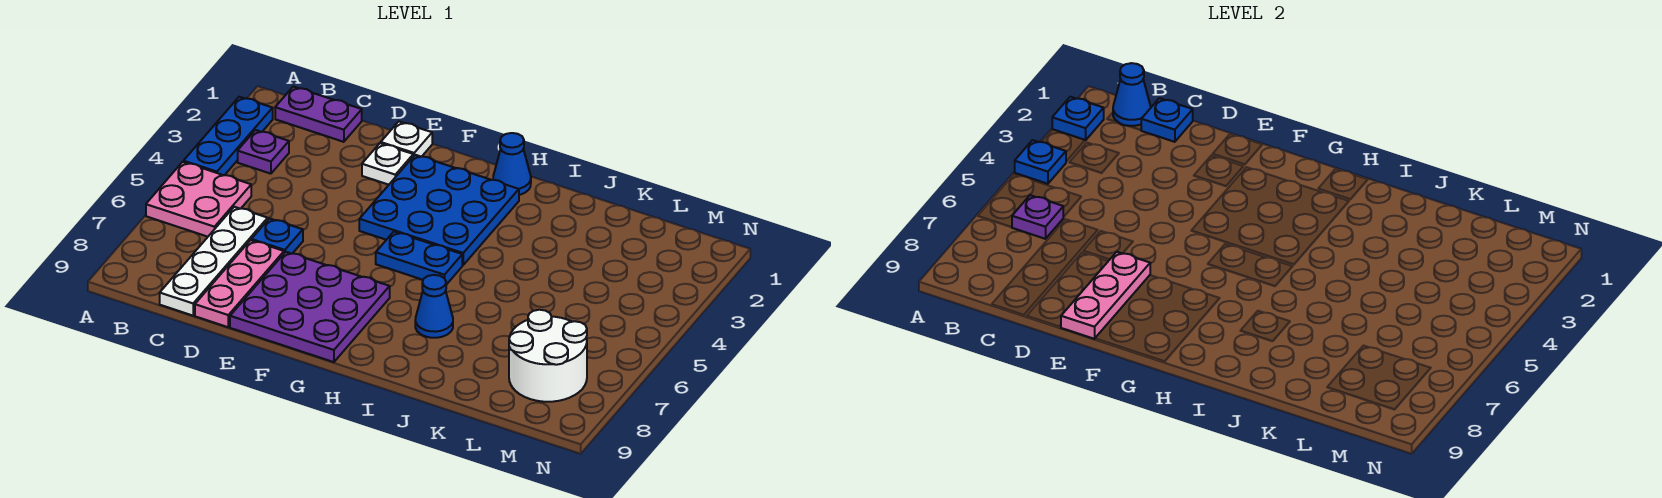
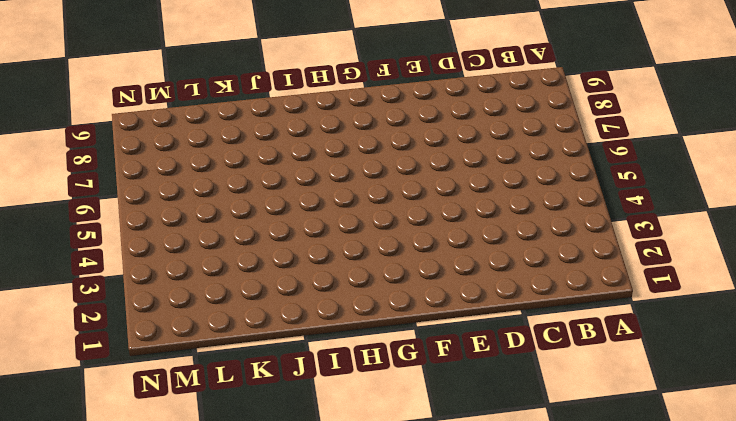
none -> blue plate A2:A4 level 1
none -> pink plate A5:B6 level 1
none -> purple plate B1:C1 level 1

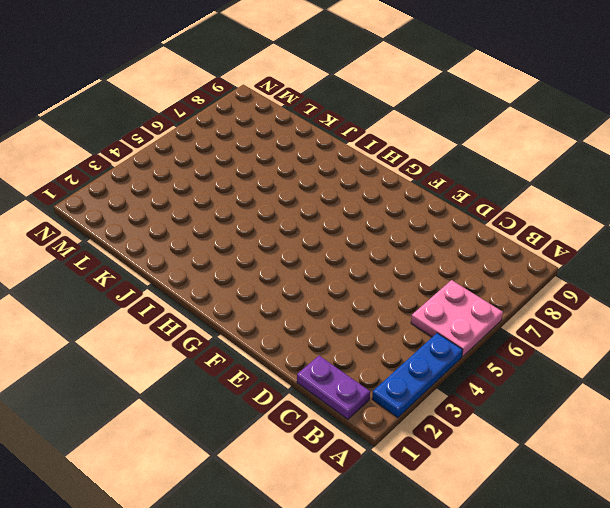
none -> purple plate B3 level 1
none -> white plate C6:C9 level 1
none -> blue plate D6 level 1

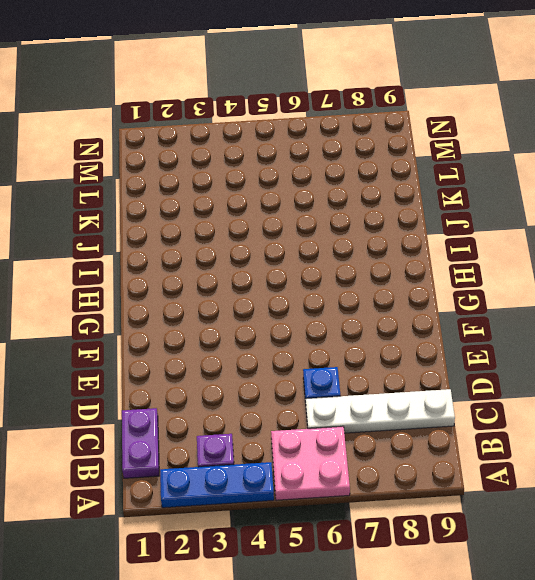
none -> pink plate D7:D9 level 1
none -> white plate E1 level 1
none -> white plate E2 level 1

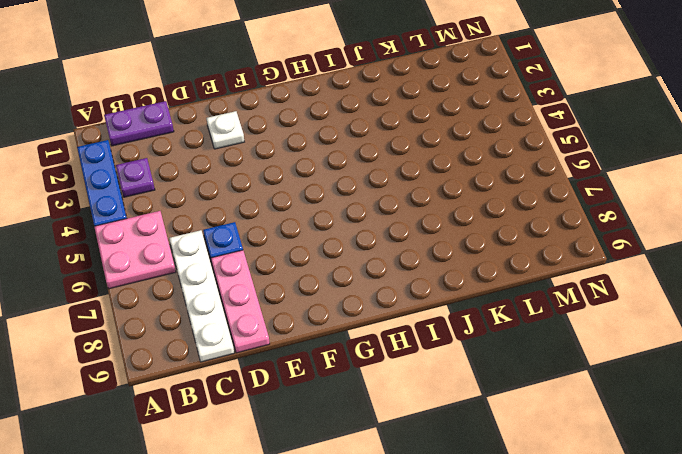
none -> white plate E1 level 1
none -> purple plate E7:G9 level 1
none -> blue plate F2:H4 level 1

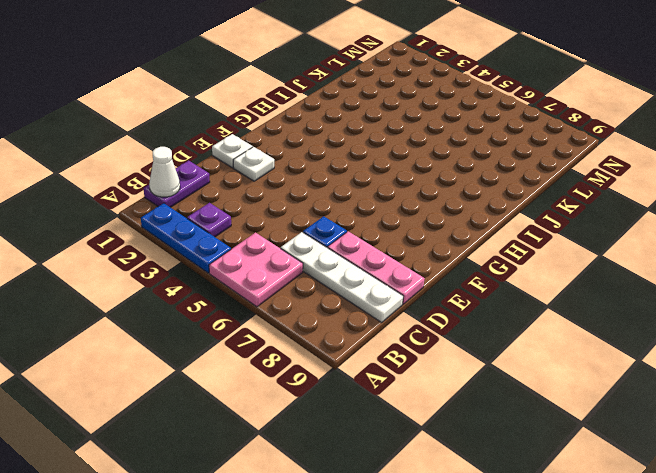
white cone B1 level 2 -> blue cone B1 level 2
none -> purple plate E7:G9 level 1
none -> blue plate F2:H4 level 1
none -> blue plate G5:H5 level 1

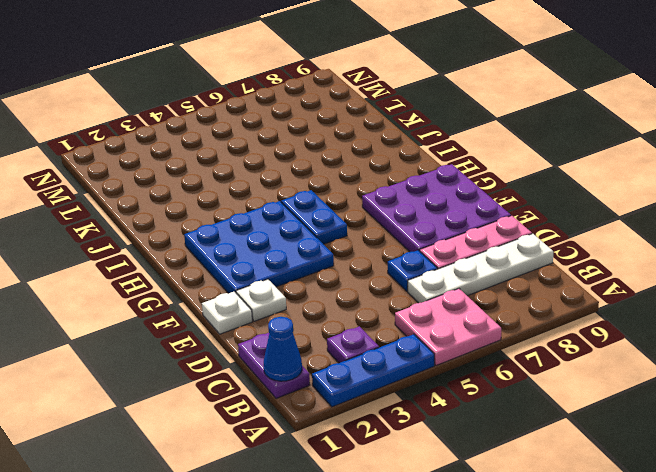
none -> blue cone H1 level 1
none -> blue cone I7 level 1
none -> white round brick L7:M8 level 1

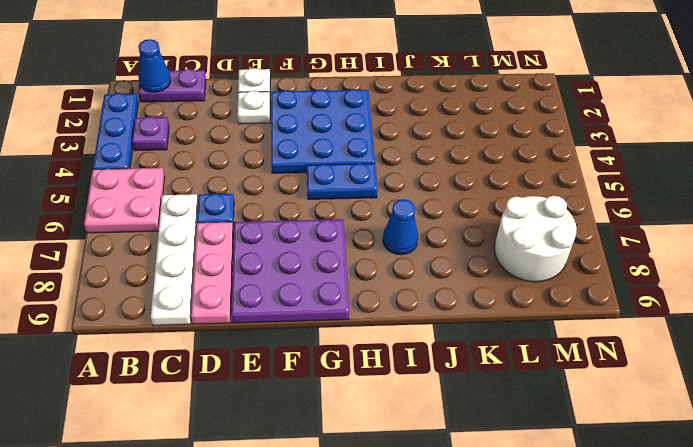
none -> blue cone H1 level 1
none -> blue plate A2 level 2
none -> blue plate A4 level 2

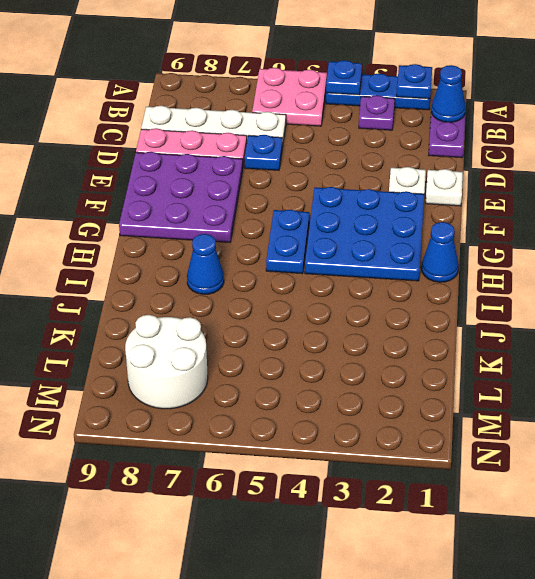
none -> purple plate B6 level 2
none -> blue plate C1 level 2
none -> pink plate E7:E9 level 2

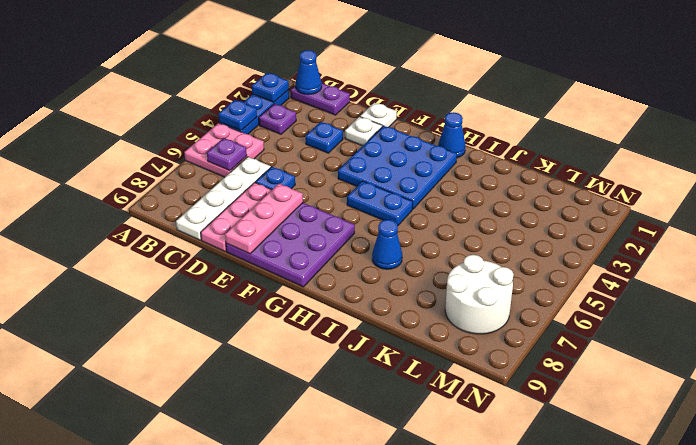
blue plate D3 level 1 -> blue plate C1 level 2

